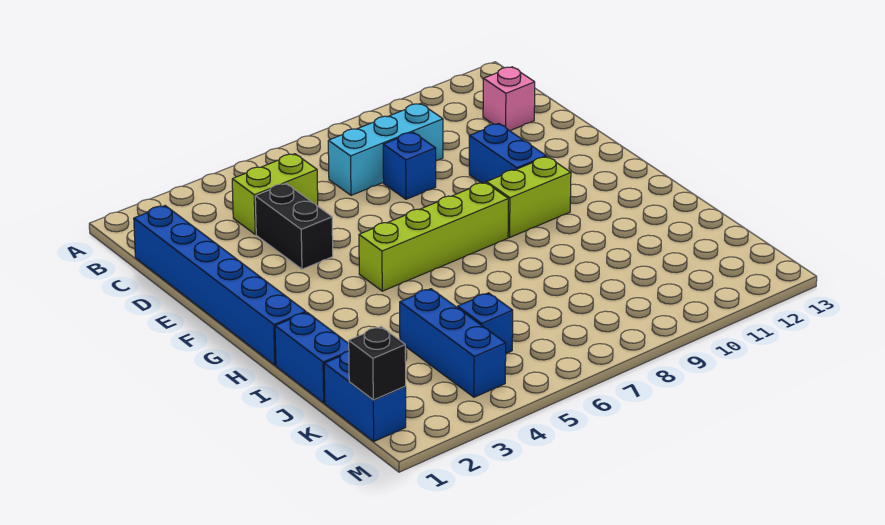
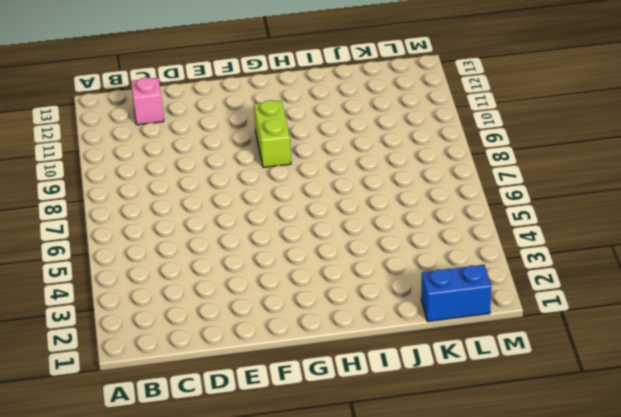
none -> blue brick C1:H1 level 1
none -> lime brick C4:C5 level 1
none -> cyan brick C7:C9 level 1

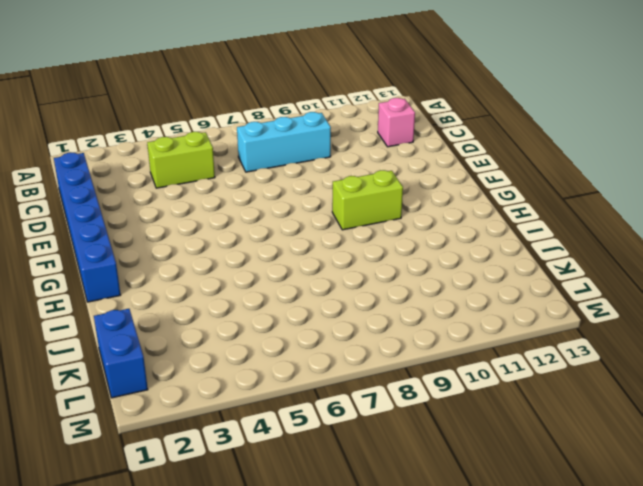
none -> black brick D4:E4 level 1
none -> blue brick D8 level 1
none -> blue brick E10:F10 level 1

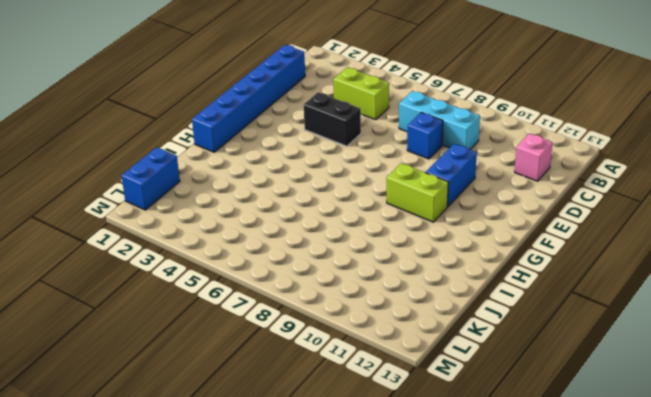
black brick E4:E5 level 1 -> black brick D4:E4 level 1
none -> lime brick G5:G8 level 1
none -> blue brick I1:J1 level 1
none -> blue brick J4:L4 level 1

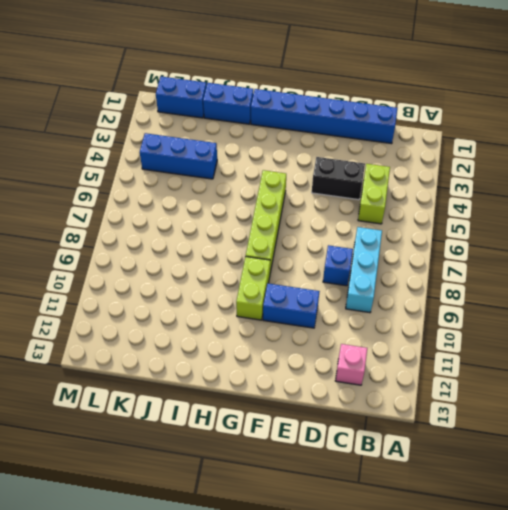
none -> blue brick K5 level 1
none -> black brick L1 level 2

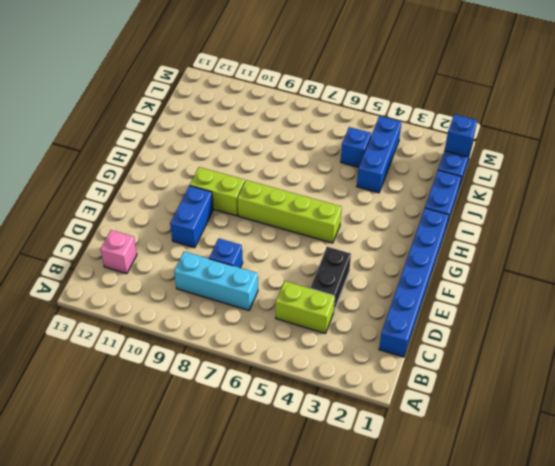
blue brick L1 level 2 -> black brick L1 level 2

